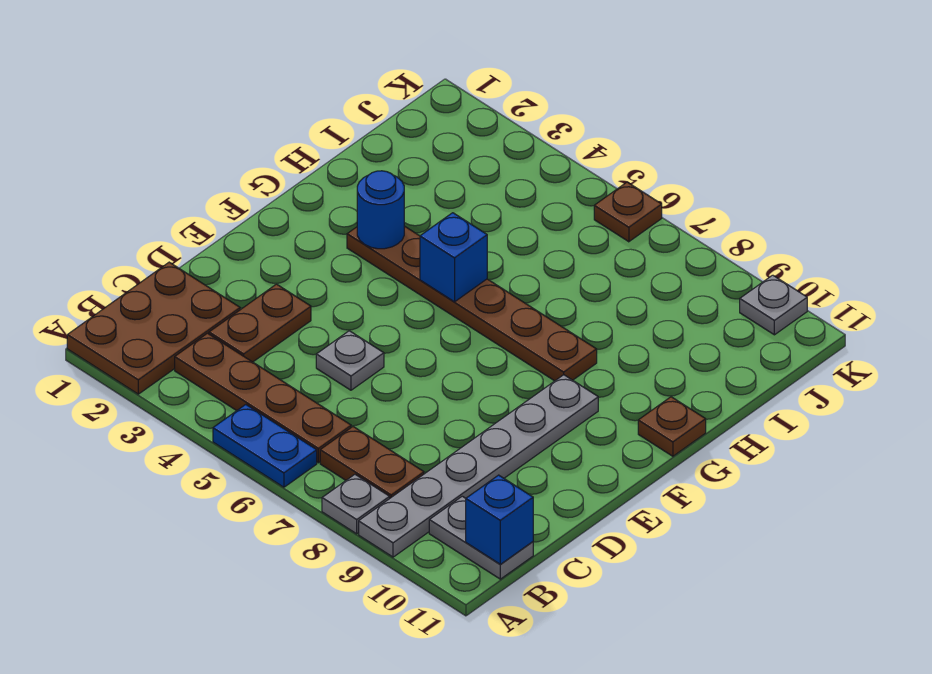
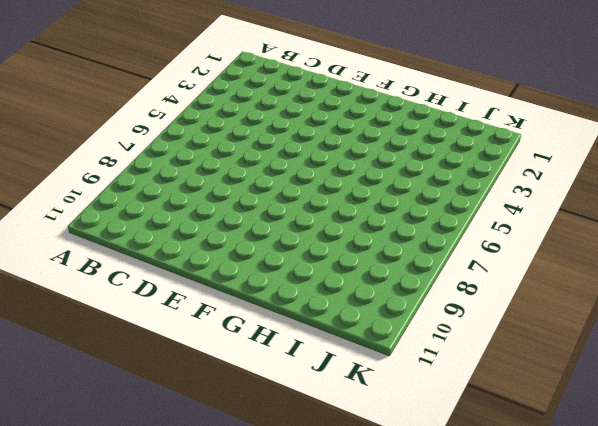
none -> brown plate A1:C2 level 1
none -> blue plate A5:A6 level 1
none -> grey plate A8 level 1

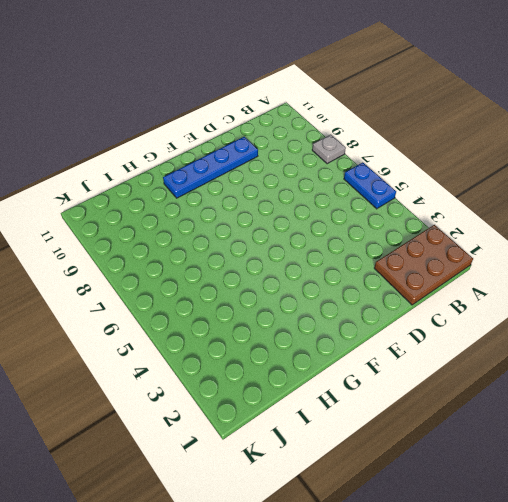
blue plate D10:G10 level 1 -> none
none -> grey plate A9:F9 level 1
none -> brown plate B3:B6 level 1
none -> brown plate B7:B8 level 1

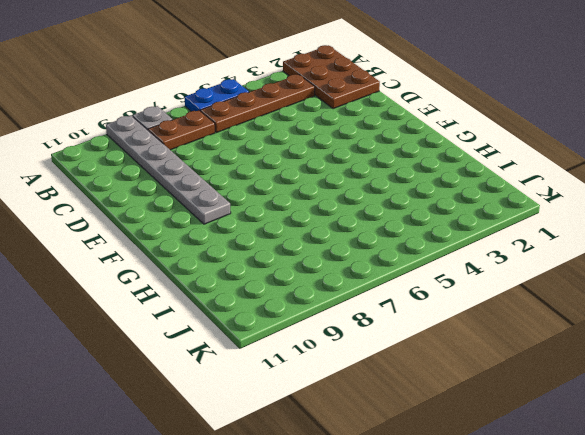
none -> grey plate B10:B11 level 1
none -> brown plate C3:D3 level 1
none -> grey plate D5 level 1

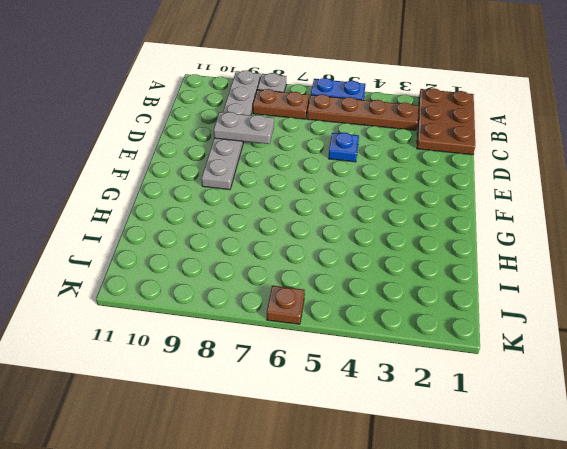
blue plate D5 level 1 -> grey plate D5 level 1
grey plate D8:D9 level 2 -> grey plate B10:B11 level 1
none -> brown plate C3:D3 level 1
none -> brown plate G3:G8 level 1
none -> brown plate G11 level 1

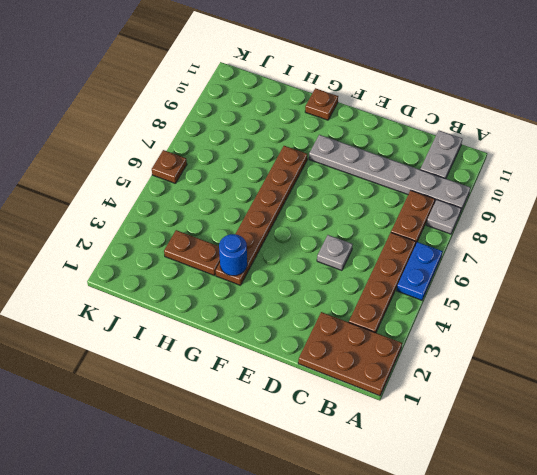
brown plate H3:I3 level 1 -> brown plate C3:D3 level 1
none -> grey plate K10 level 1
none -> blue brick B11 level 2
none -> blue brick G5 level 2

